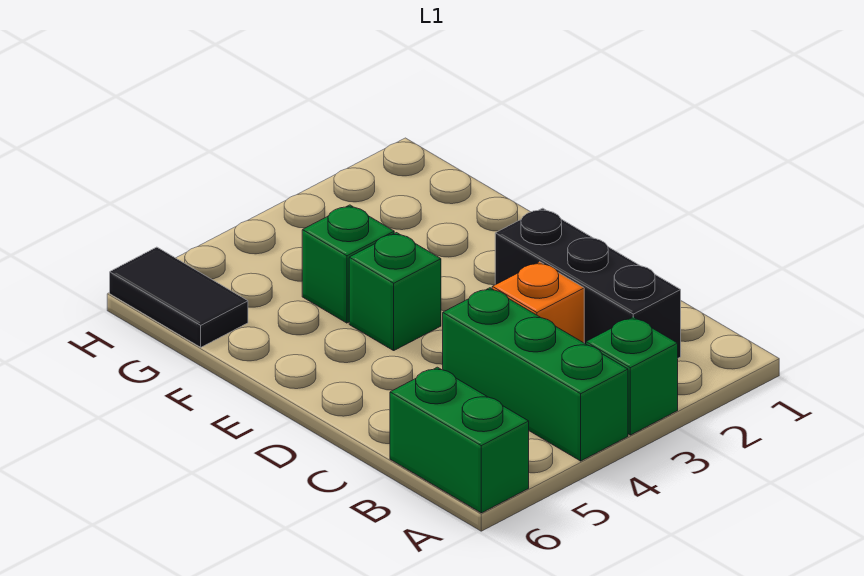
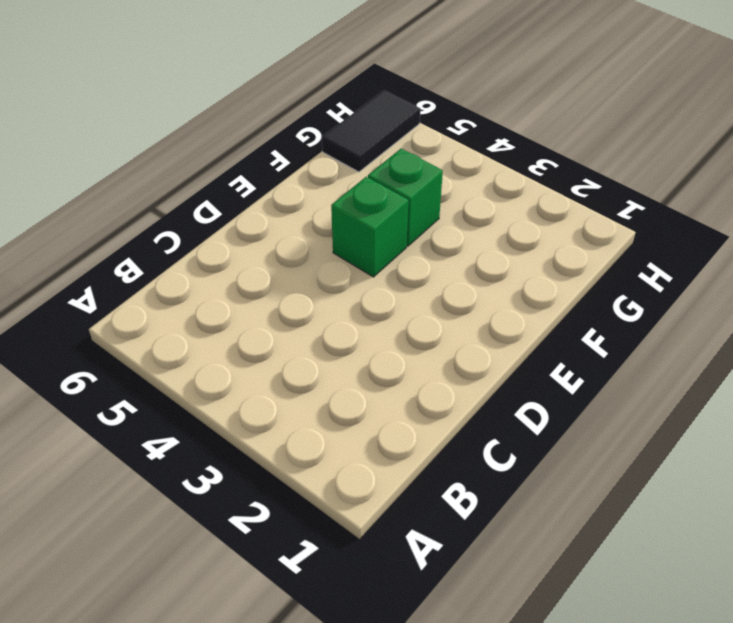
none -> green brick A3 level 1
none -> green brick A4:C4 level 1

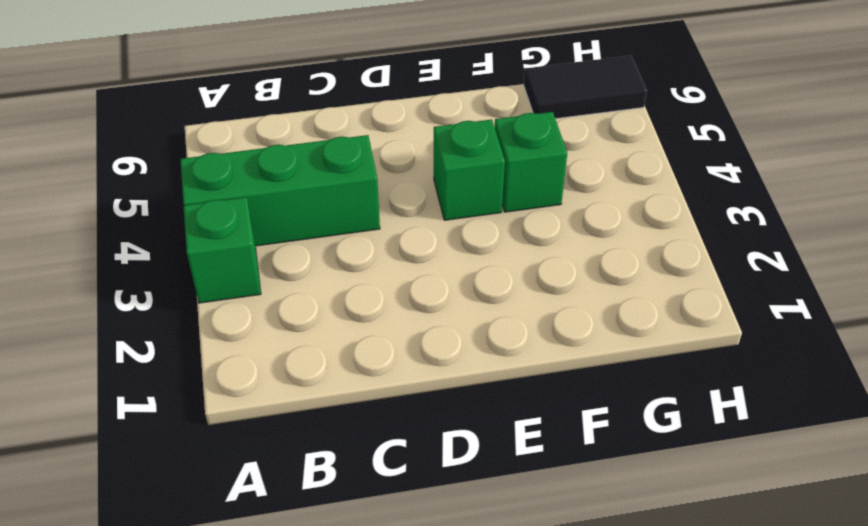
none -> green brick A6:B6 level 1
none -> black brick B2:D2 level 1

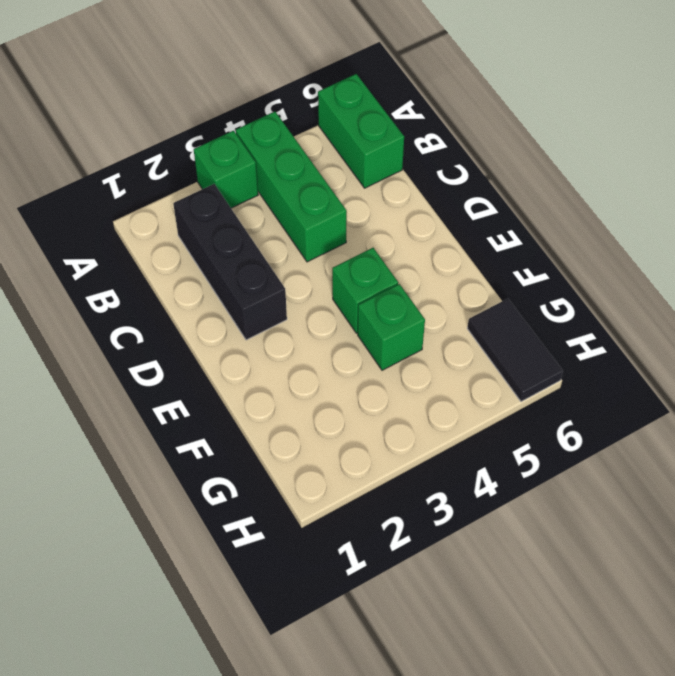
none -> orange brick C3 level 1

